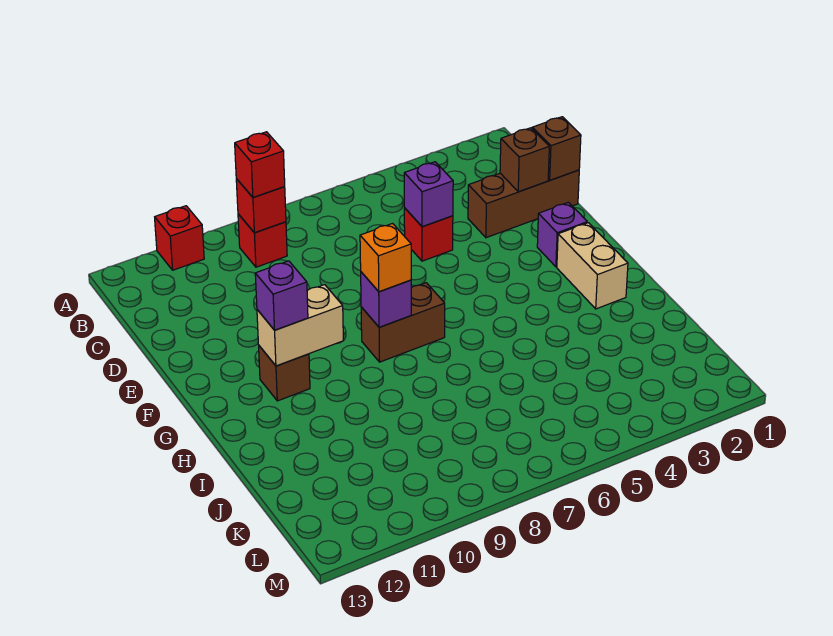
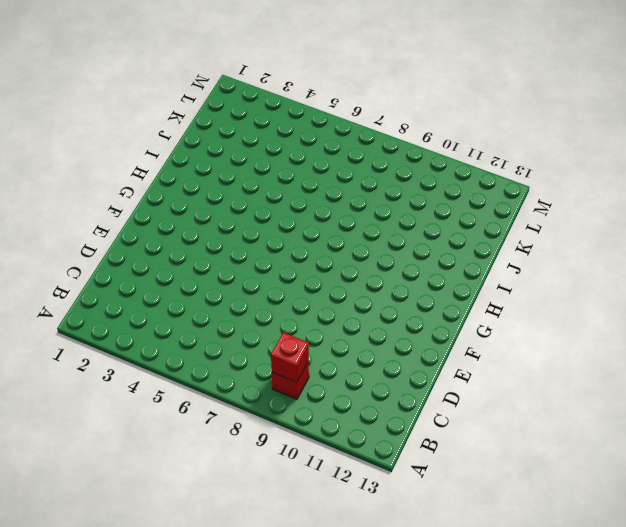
none -> red brick A11 level 1
none -> brown brick D1:D3 level 1
none -> red brick D5 level 1

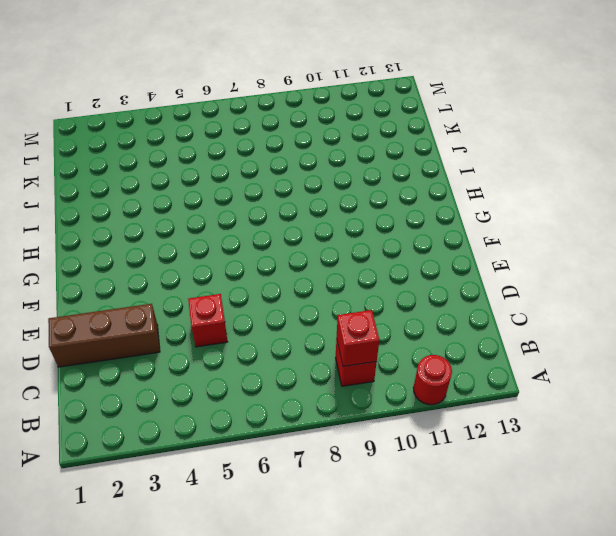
red round brick A11 level 1 -> red brick A11 level 1
none -> purple brick F2 level 1
none -> tan brick G2:H2 level 1
none -> brown brick G7:G8 level 1

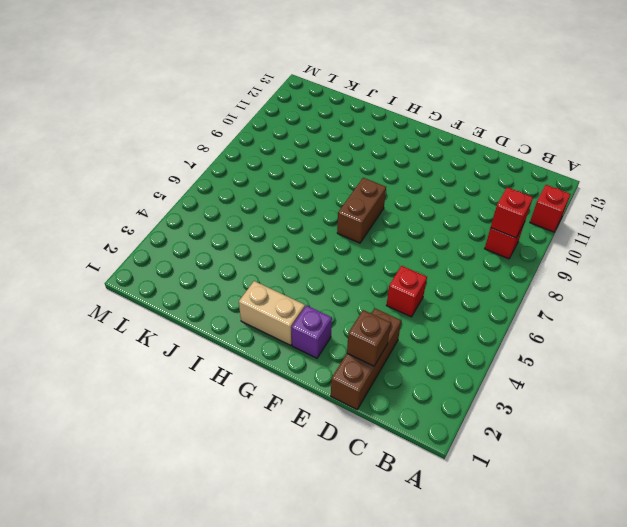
none -> brown brick G11 level 1
none -> brown brick D1 level 2
none -> purple brick D5 level 2

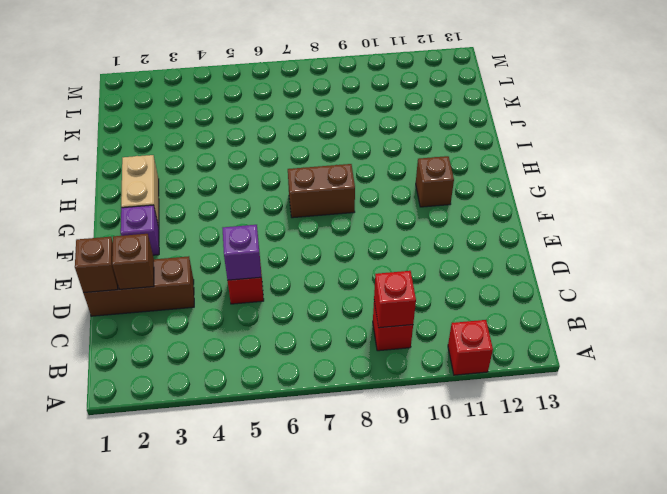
none -> purple brick G8 level 2
none -> tan brick G10:G11 level 2
none -> red brick B9 level 3

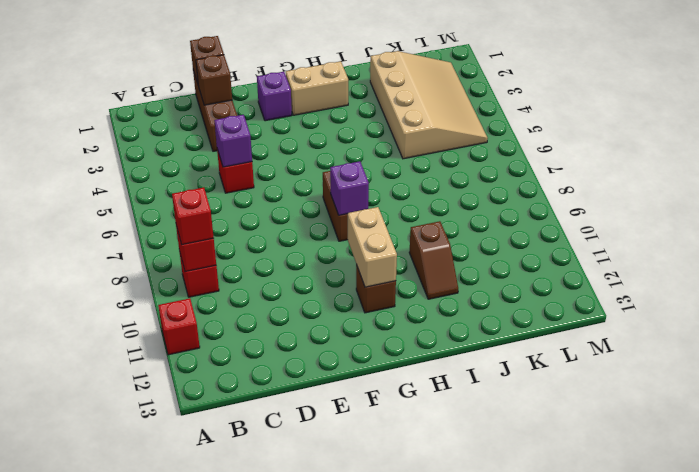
brown slope I10:I11 level 1 top 10 -> none
tan slope J2:L5 level 1 top J -> none
none -> orange brick G8 level 3
none -> purple brick G11 level 3

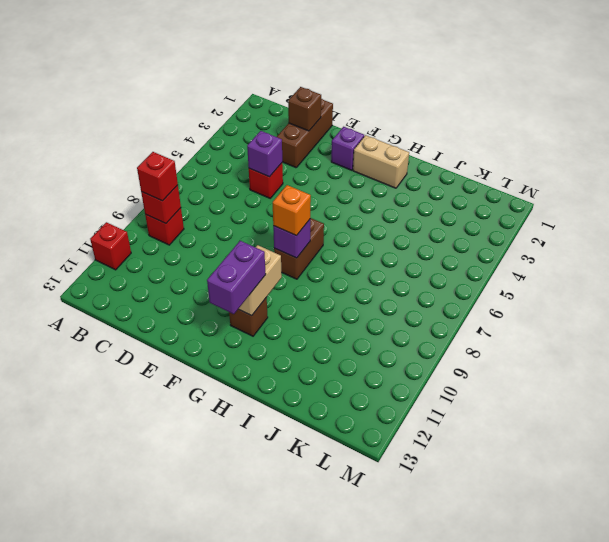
purple brick G11:G12 level 3 -> purple brick G11 level 3
none -> brown brick D1 level 2

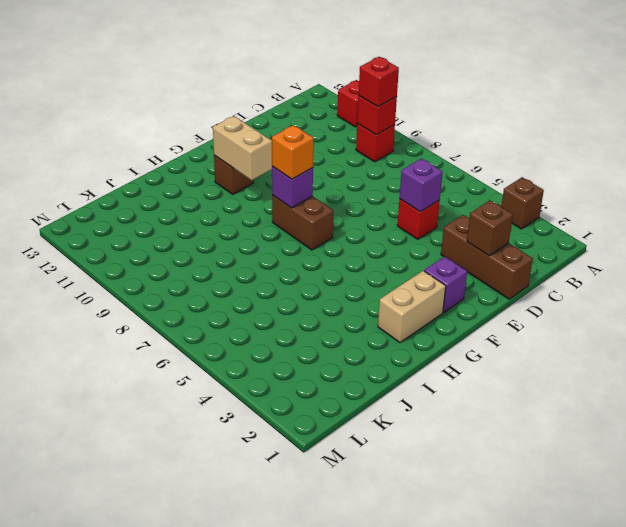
brown brick A3 level 1 -> brown brick D1 level 2
none -> purple brick G11 level 3

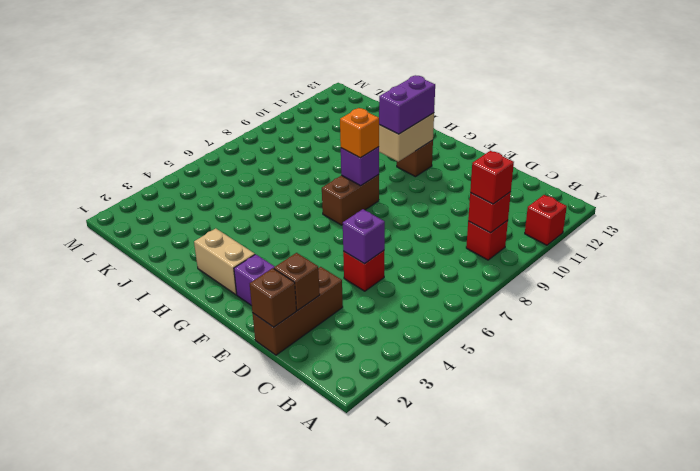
purple brick G10:G11 level 3 -> purple brick G11 level 3

